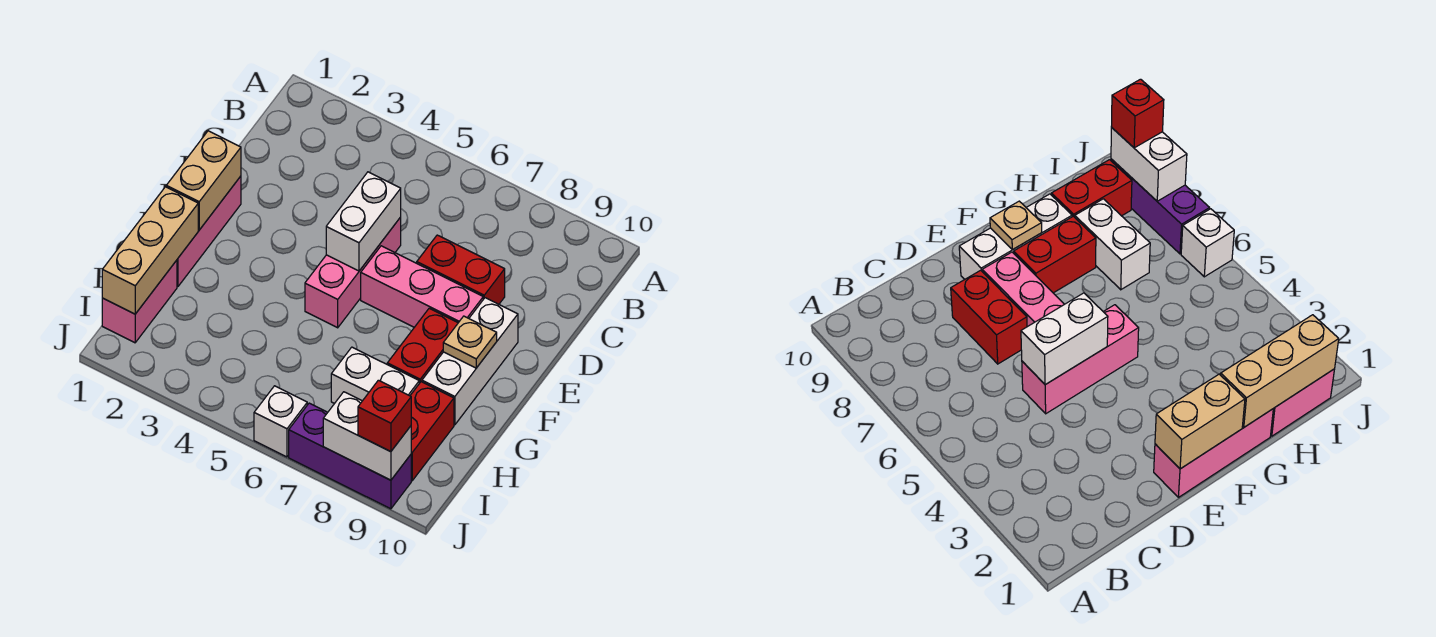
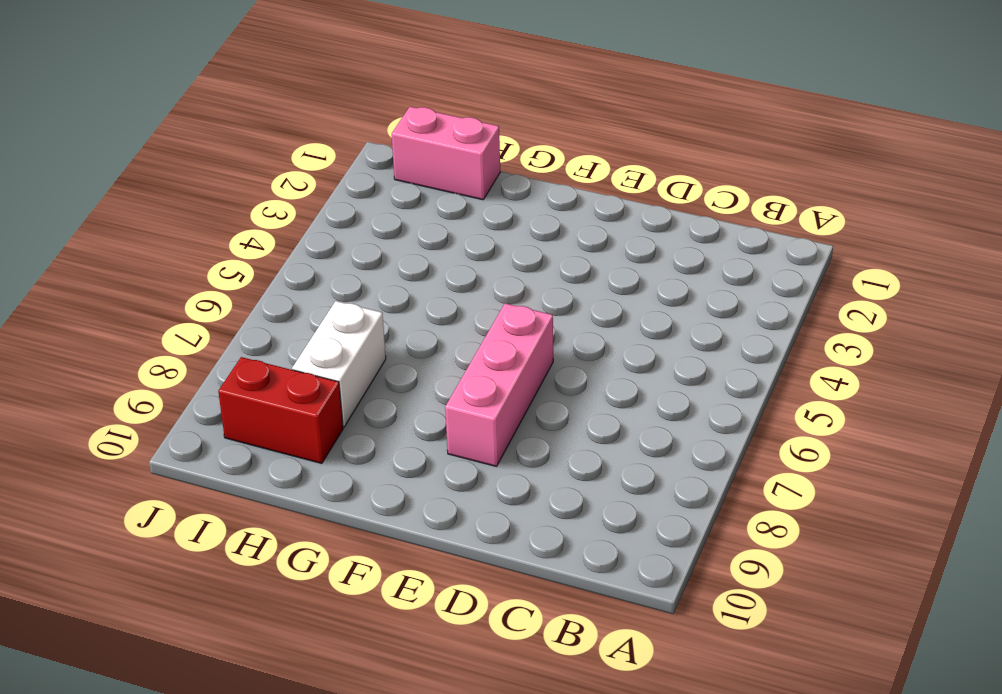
none -> pink brick D5:F5 level 1
none -> red brick D7:D8 level 1
none -> pink brick E1:G1 level 1

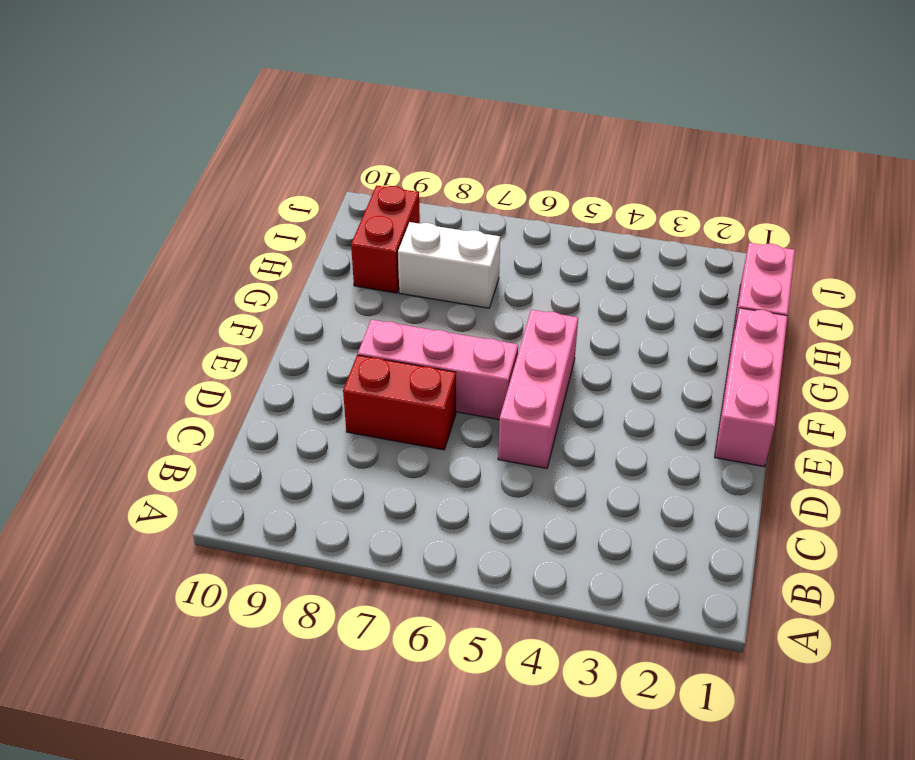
none -> white brick E9:G9 level 1
none -> red brick F8:G8 level 1
none -> white brick J6 level 1

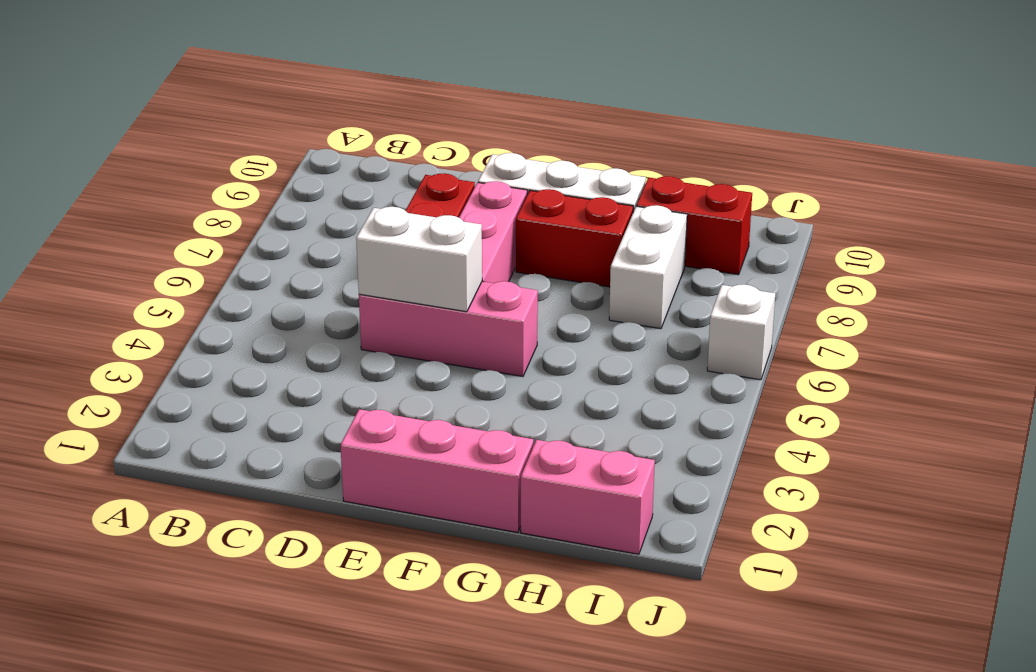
none -> purple brick J7:J9 level 1
none -> tan brick E1:F1 level 2
none -> tan plate F9 level 2

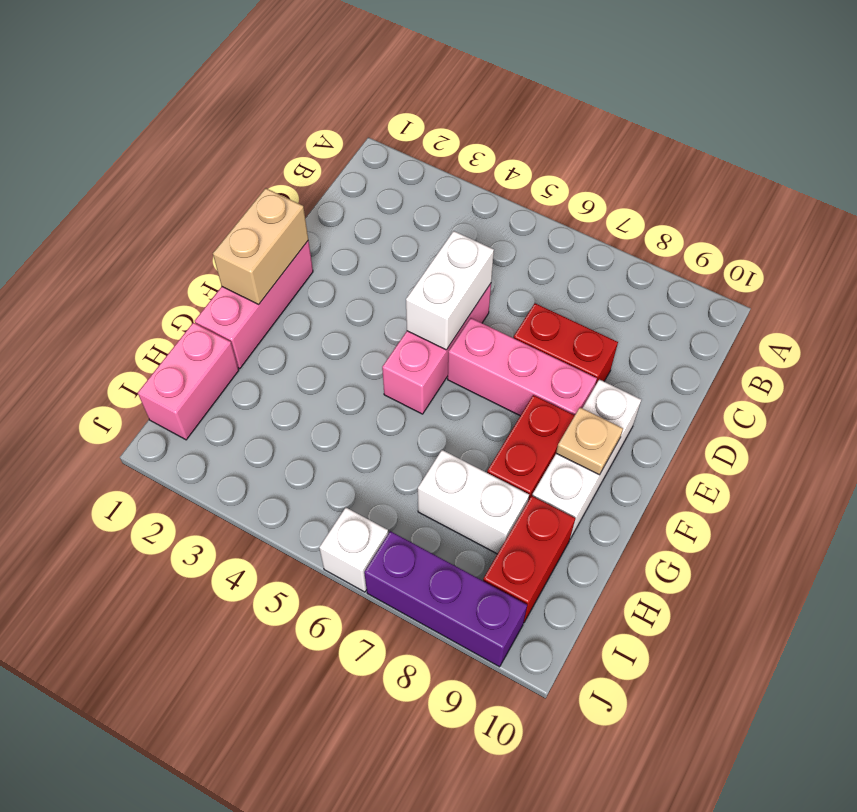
none -> tan brick G1:I1 level 2
none -> white brick J8:J9 level 2
none -> red brick J9 level 3

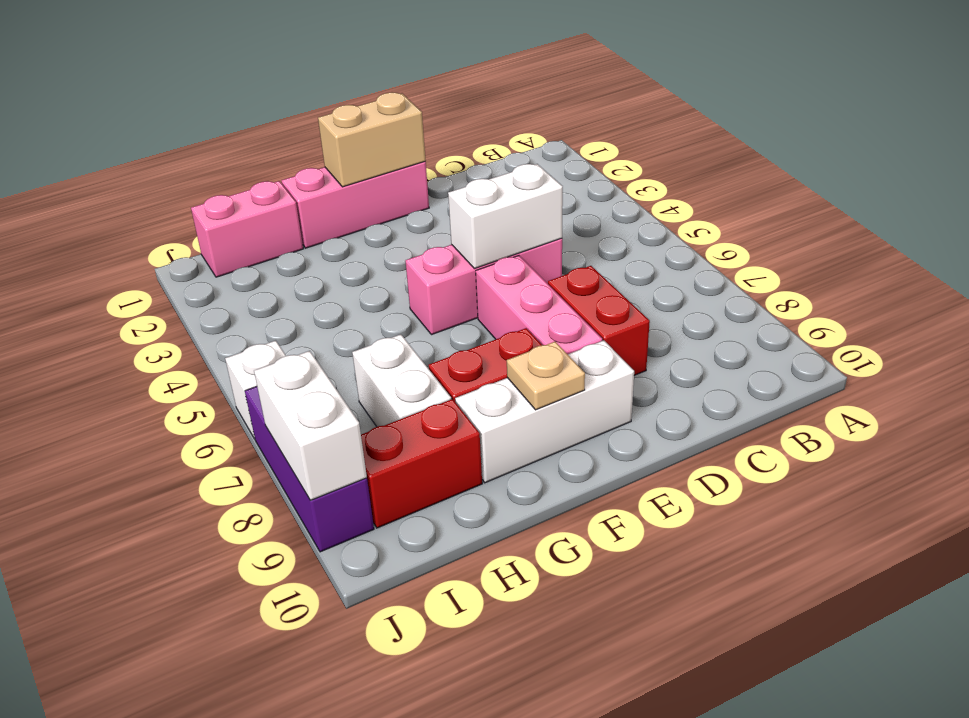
none -> tan brick G1:I1 level 2
none -> red brick J9 level 3

